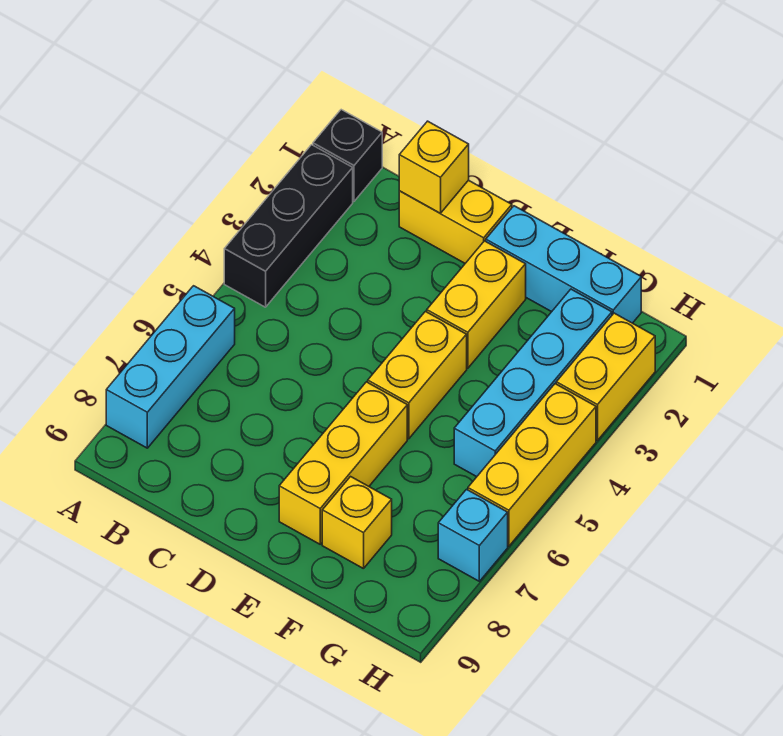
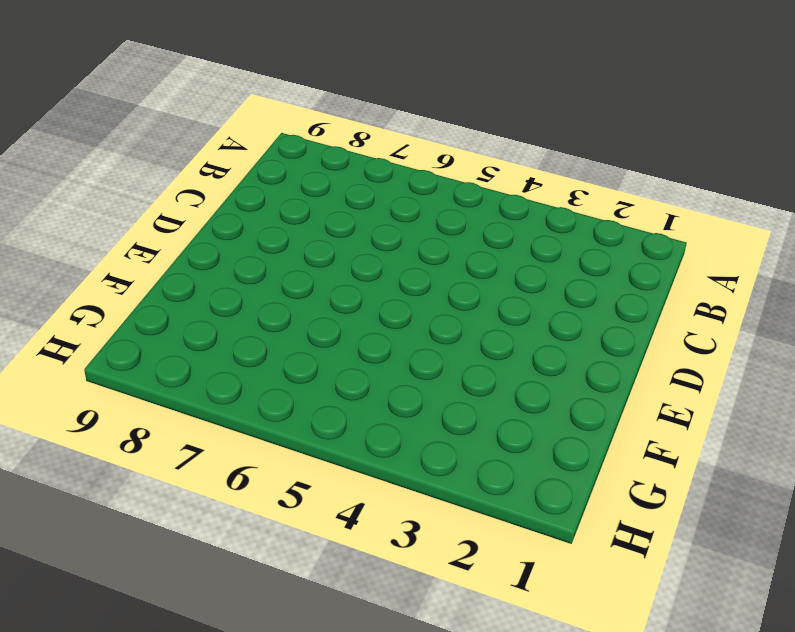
none -> black brick A1 level 1
none -> black brick A2:A4 level 1
none -> cyan brick A6:A8 level 1

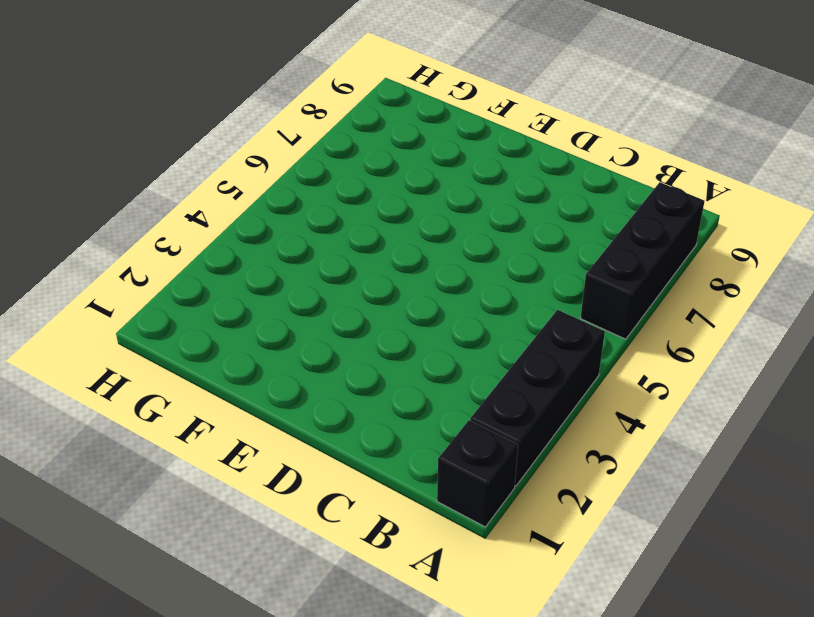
black brick A6:A8 level 1 -> cyan brick A6:A8 level 1
none -> yellow brick C1:D1 level 1
none -> cyan brick E1:G1 level 1
none -> yellow brick E2:E3 level 1

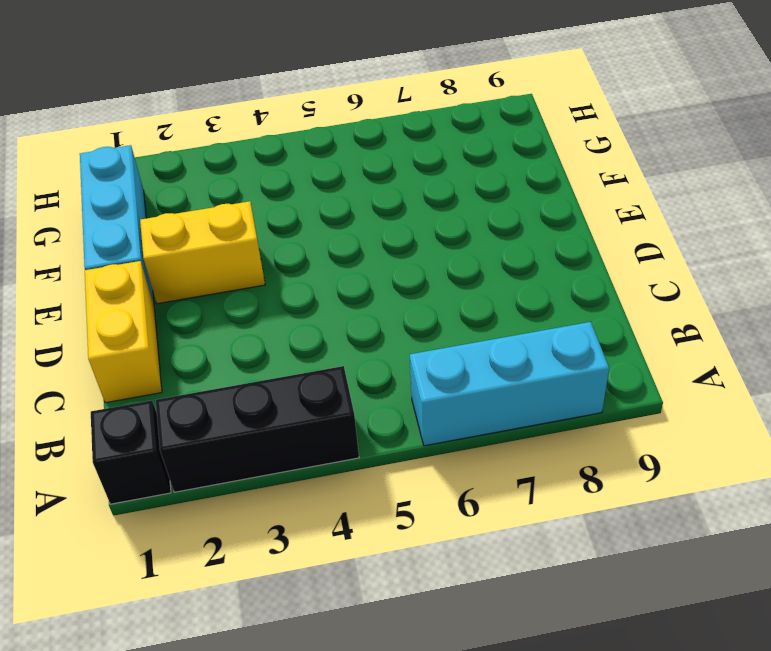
none -> yellow brick E4:E5 level 1
none -> yellow brick E6:E8 level 1
none -> yellow brick F8 level 1

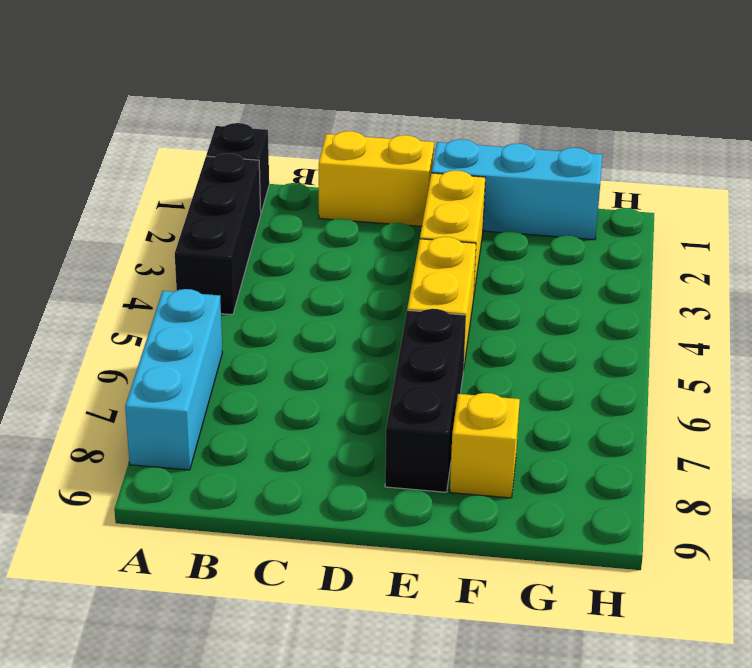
black brick E6:E8 level 1 -> yellow brick E6:E8 level 1
none -> cyan brick G2:G5 level 1
none -> yellow brick H2:H3 level 1
none -> yellow brick H4:H6 level 1

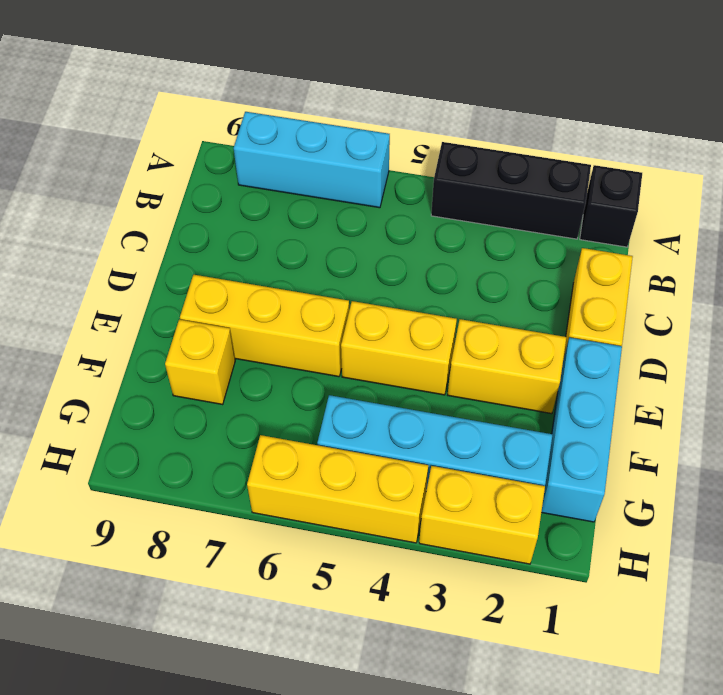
none -> cyan brick H7 level 1
none -> yellow brick C1 level 2

